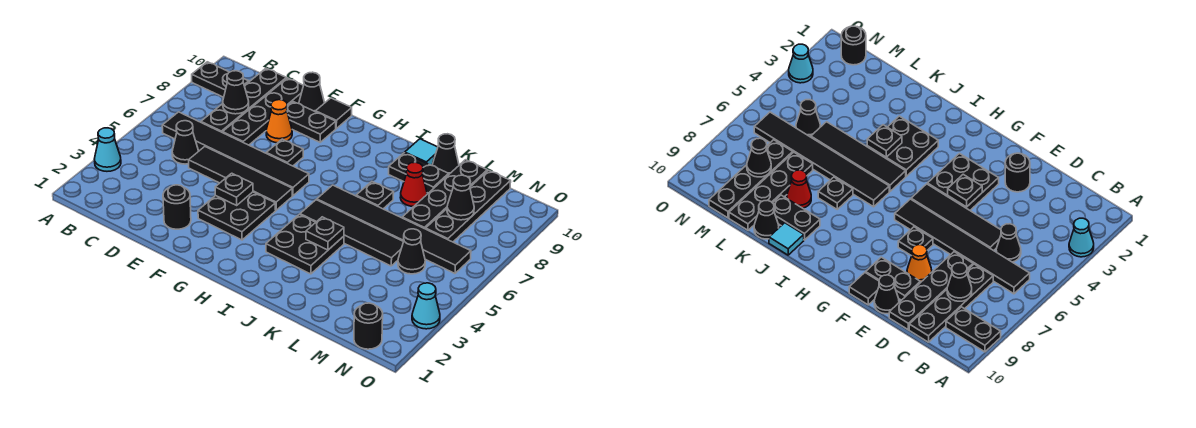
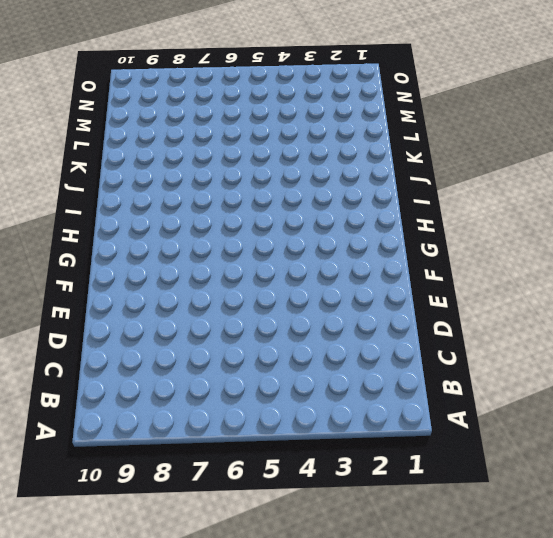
none -> cyan cone A3 level 1
none -> black plate A9:B9 level 1
none -> black tile B6:G6 level 1
none -> black cone C5 level 1

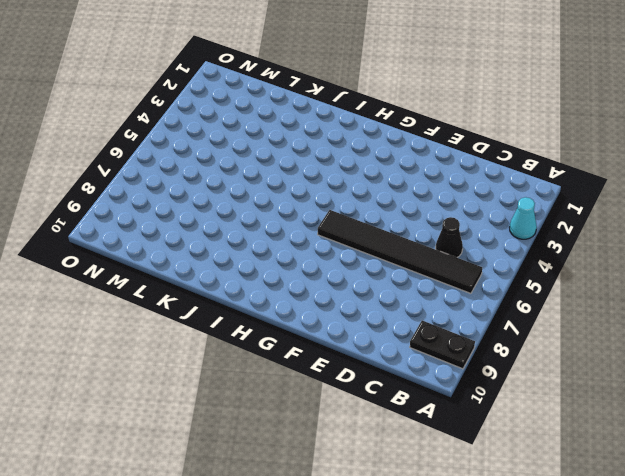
none -> black plate C7:C10 level 1
none -> black tile D5:G5 level 1
none -> black plate D7:D10 level 1
none -> black round brick E2 level 1

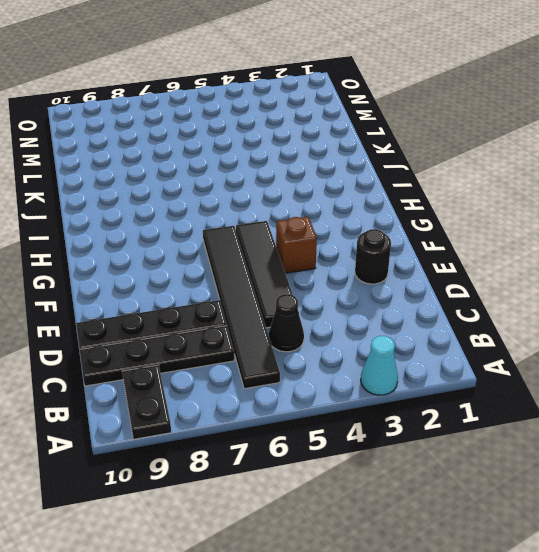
brown brick F4 level 1 -> black plate F3:G4 level 1
none -> orange cone E8 level 1
none -> black plate E9:F9 level 1
none -> black cone E10 level 1
none -> black plate F7 level 1

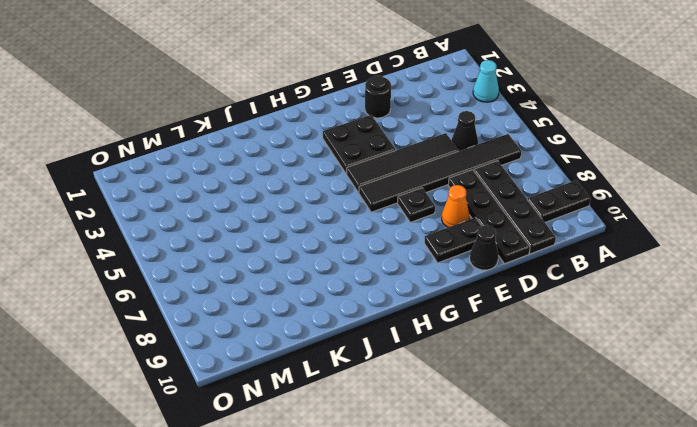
none -> black tile F10 level 1
none -> black plate I3:J4 level 1
none -> black tile I5:L5 level 1
none -> black tile I6:N6 level 1

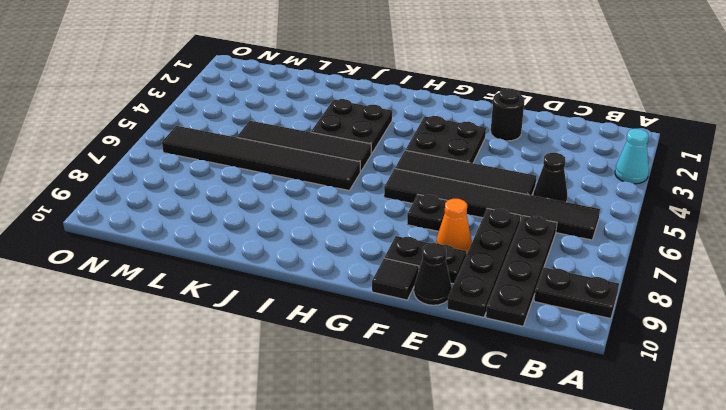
none -> black plate J7 level 1
none -> black plate J9:K9 level 1
none -> cyan tile J10 level 1
none -> red cone K8 level 1

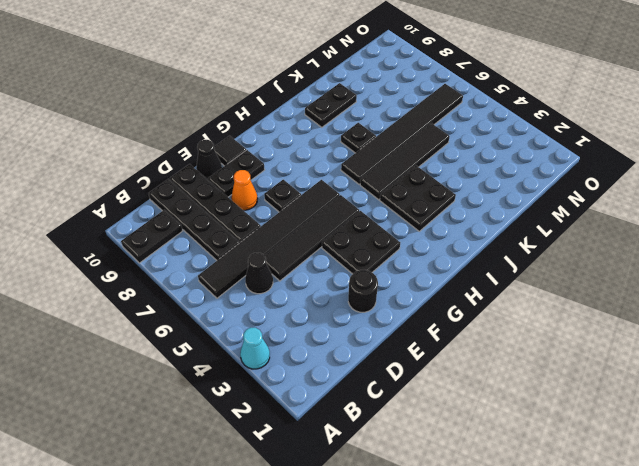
none -> cyan tile J10 level 1
none -> red cone K8 level 1
none -> black cone K10 level 1
none -> black plate L7:L10 level 1

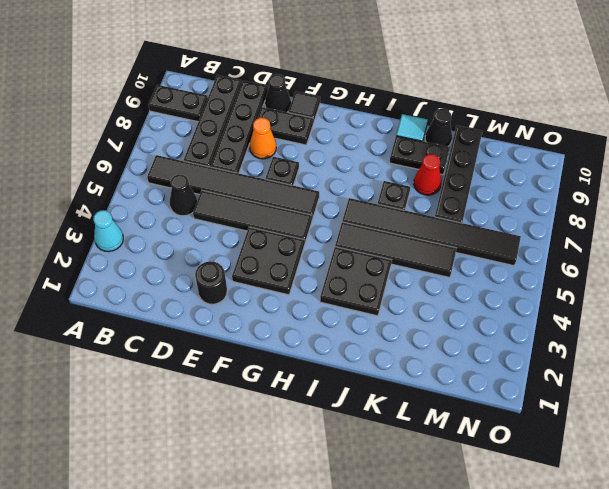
none -> black cone M5 level 1
none -> black plate M7:M10 level 1
none -> black round brick N1 level 1
none -> cyan cone O3 level 1

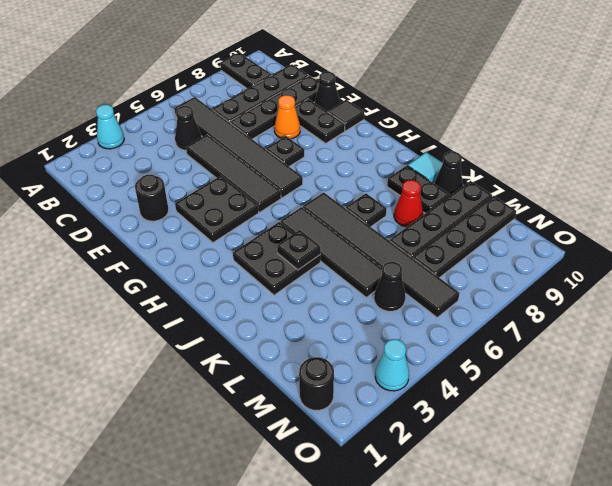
none -> black cone C8 level 2
none -> black plate F4 level 2
none -> black cone M8 level 2

